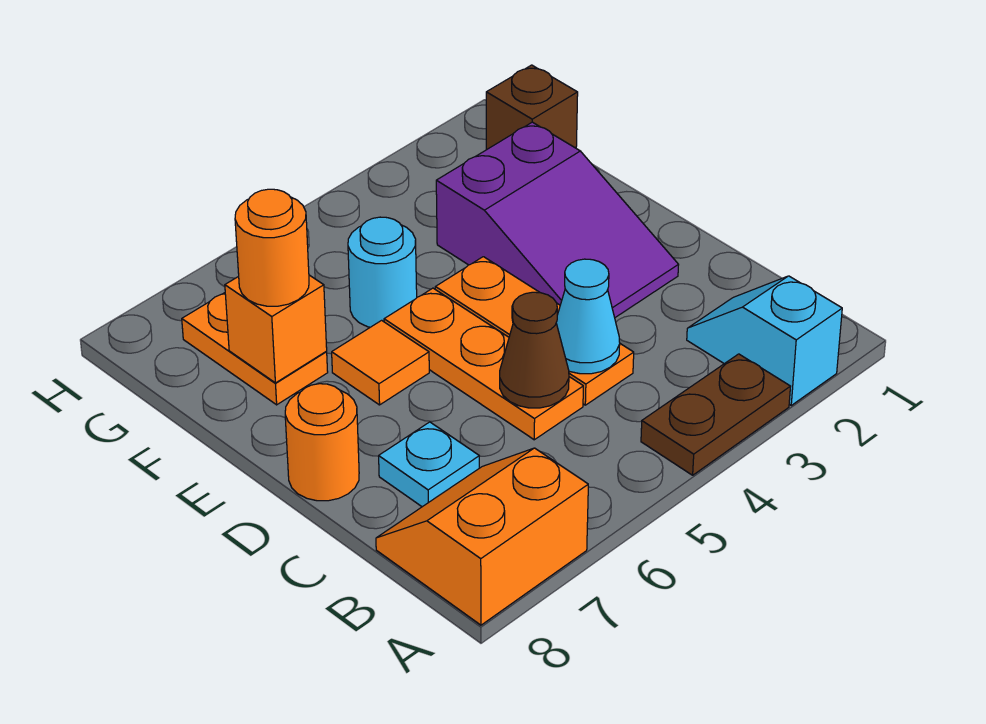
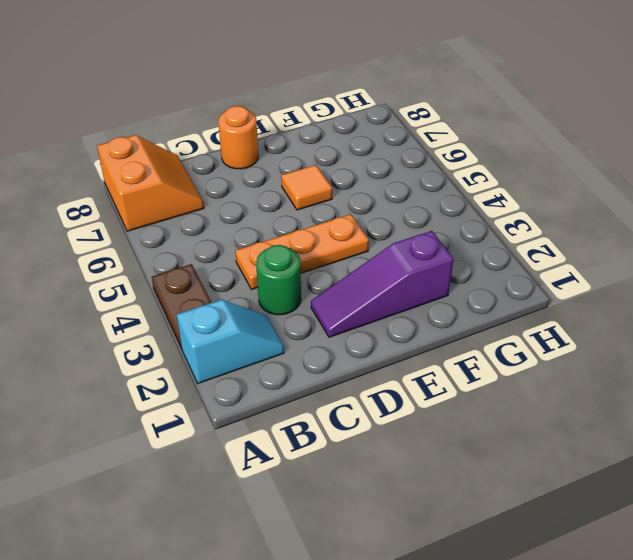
green round brick C3 level 1 -> none
purple slope D2:F2 level 1 top F -> purple slope D2:F3 level 1 top F
none -> orange plate C5:E5 level 1
none -> cyan plate C7 level 1
none -> cyan round brick F5 level 1

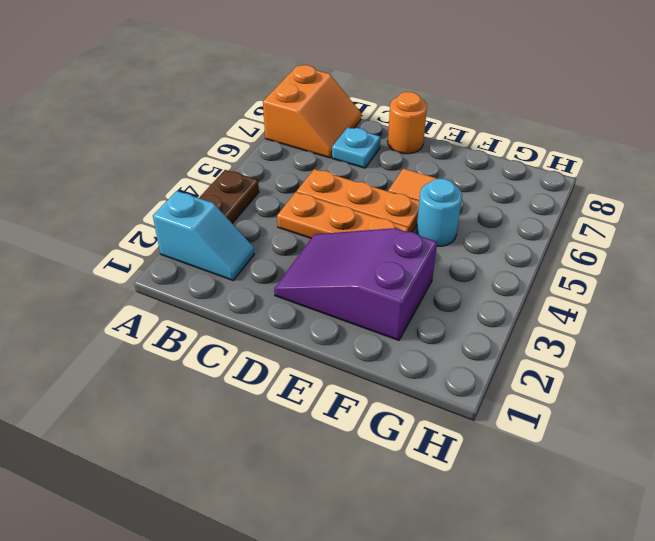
none -> orange plate F7:G7 level 1
none -> brown brick G1 level 1
none -> cyan cone C4 level 2

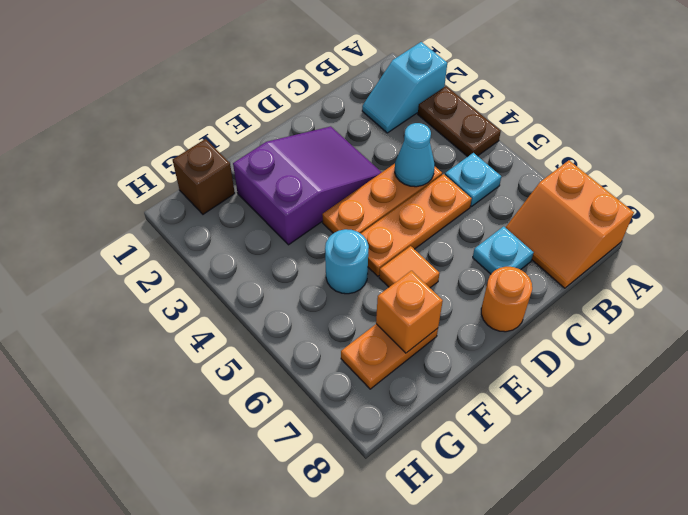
cyan plate B5 level 1 -> none
none -> brown cone C5 level 2
none -> orange round brick F7 level 3

